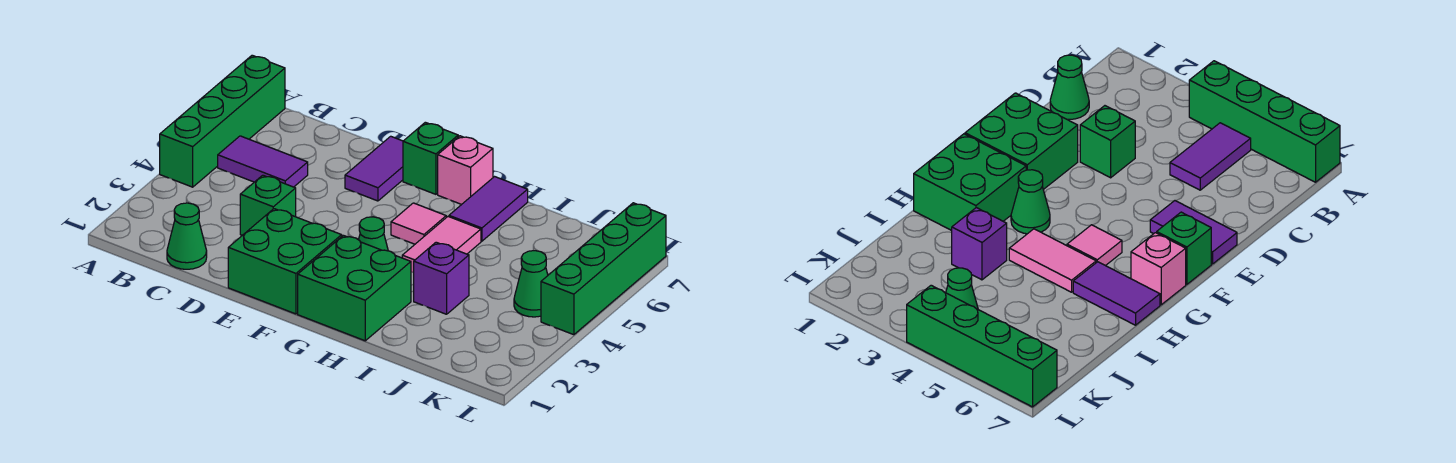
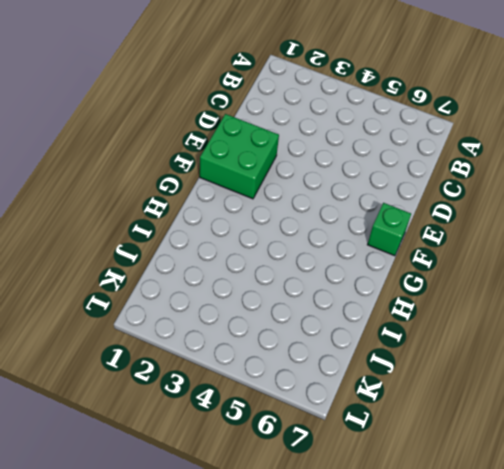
none -> green brick A4:A7 level 1
none -> purple tile B5:C5 level 1
none -> green cone C1 level 1

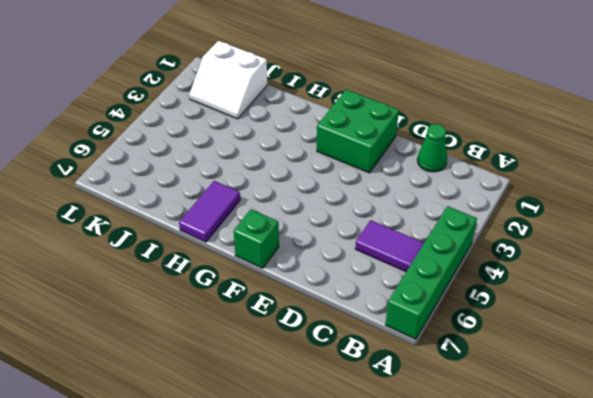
white slope J1:K2 level 1 top 1 -> none
none -> green brick D3 level 1
none -> purple tile E6:E7 level 1
none -> green brick G1:H2 level 1

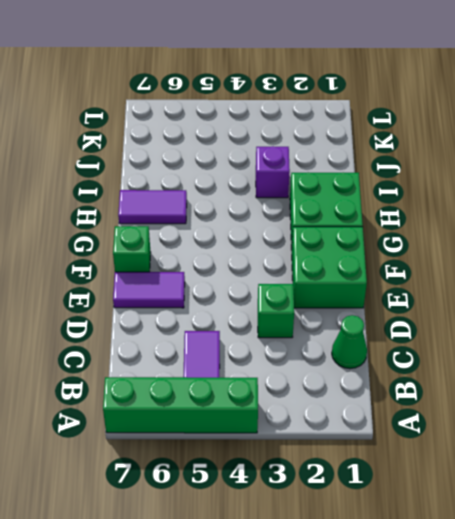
none -> green cone G3 level 1
none -> pink tile G5 level 1
none -> pink brick G7 level 1

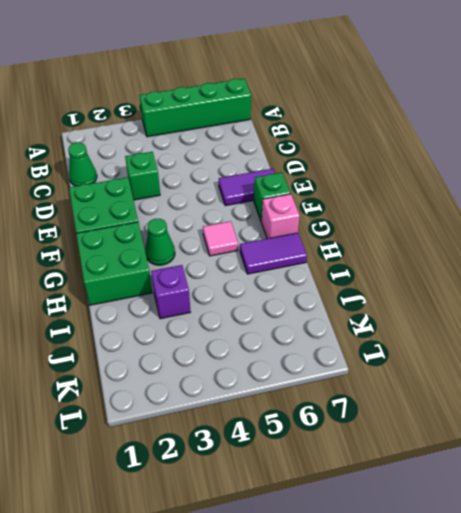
none -> purple tile B5:C5 level 1
none -> pink tile H4:H5 level 1
none -> green cone K4 level 1

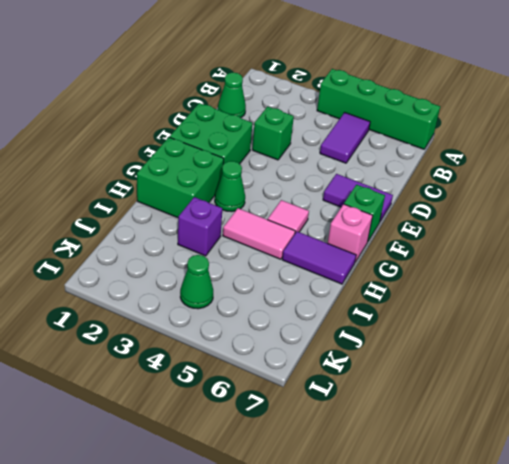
none -> green brick L4:L7 level 1

